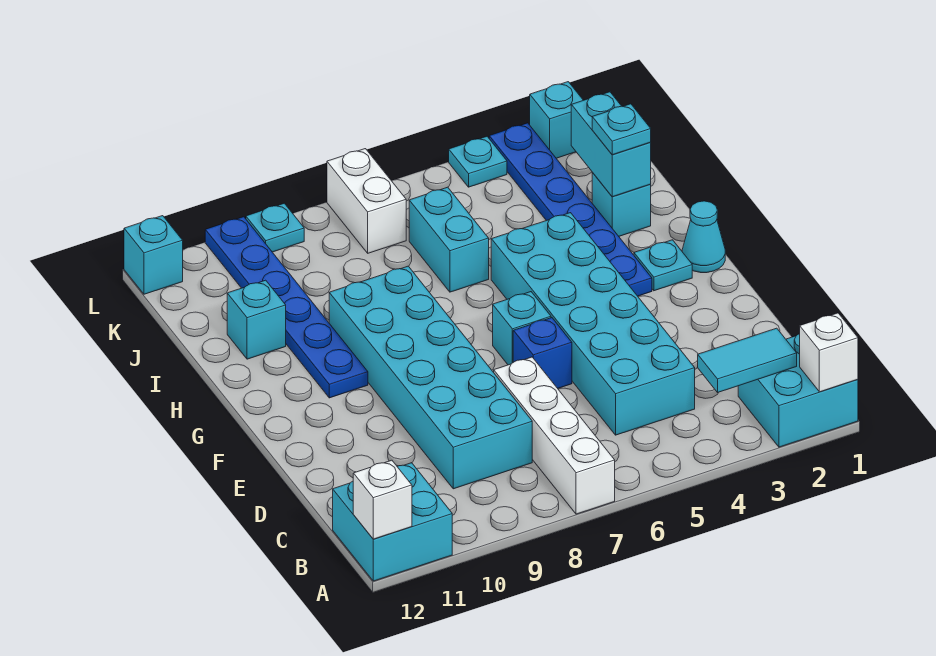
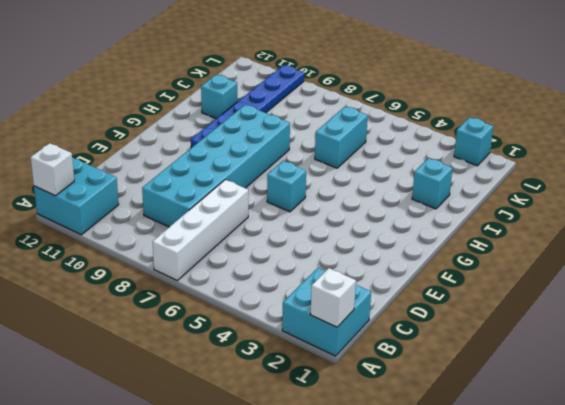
none -> cyan brick C4:H5 level 1
none -> blue brick E6 level 1
none -> cyan cone G1 level 1

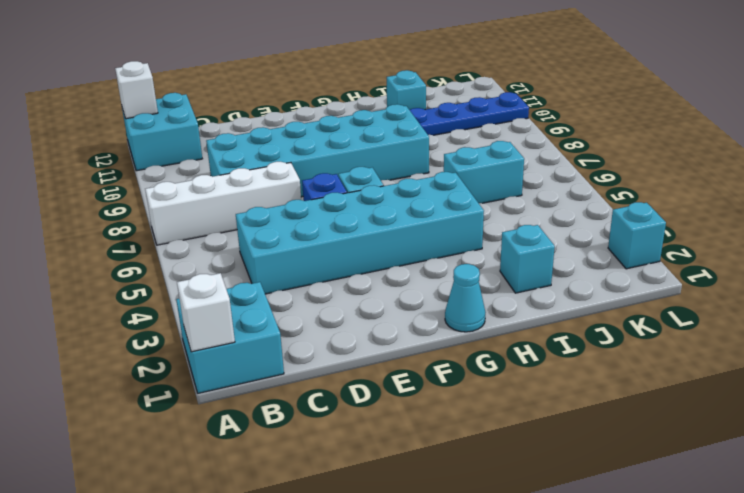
none -> cyan plate G2 level 1
none -> blue plate G3:L3 level 1
none -> white brick K7:L7 level 1

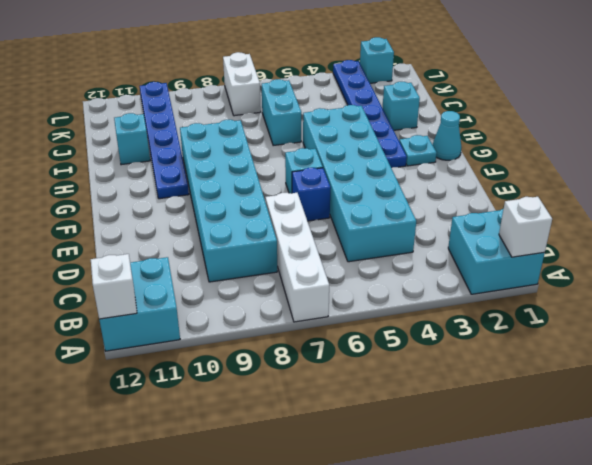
none -> cyan plate L4 level 1
none -> cyan plate L9 level 1
none -> cyan brick L12 level 1

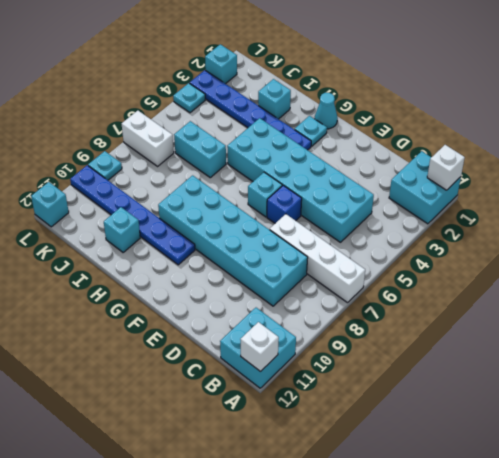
none -> cyan tile B2:B3 level 2
none -> cyan brick I2:J2 level 2
none -> cyan plate I2 level 3

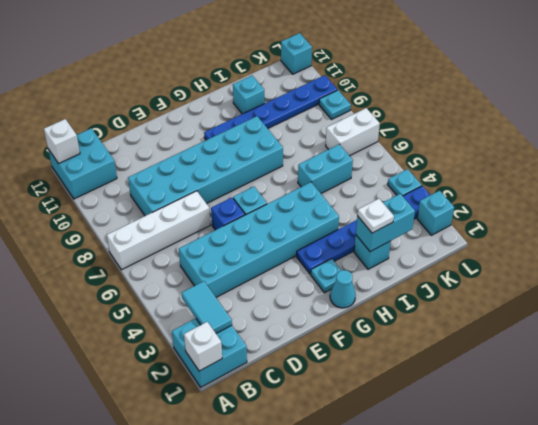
white plate I2 level 3 -> cyan plate I2 level 3

